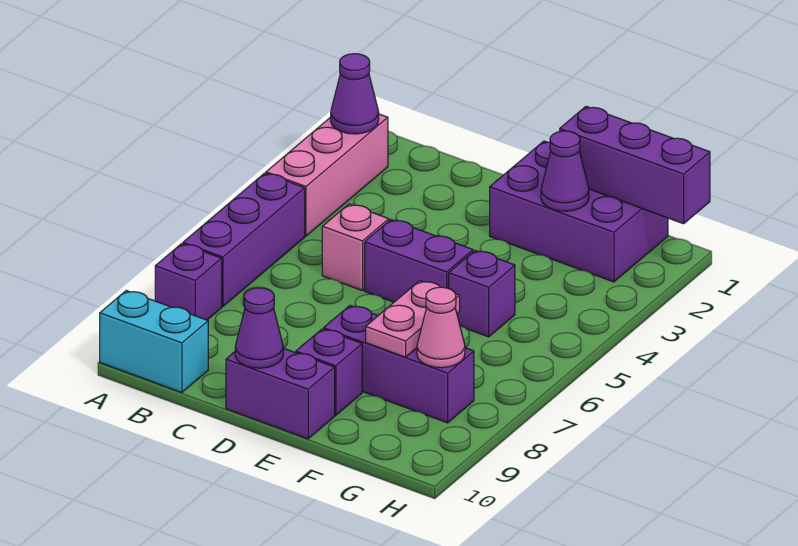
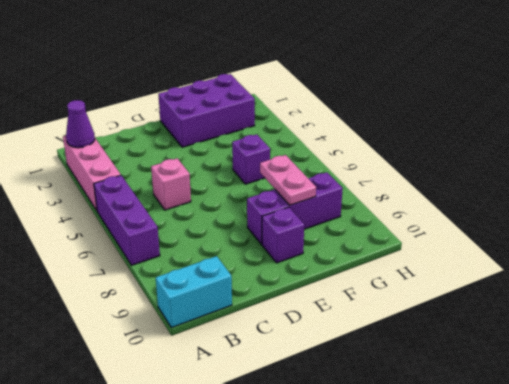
none -> purple brick A8 level 1
none -> purple brick D5:E5 level 1
none -> purple brick D10:E10 level 1

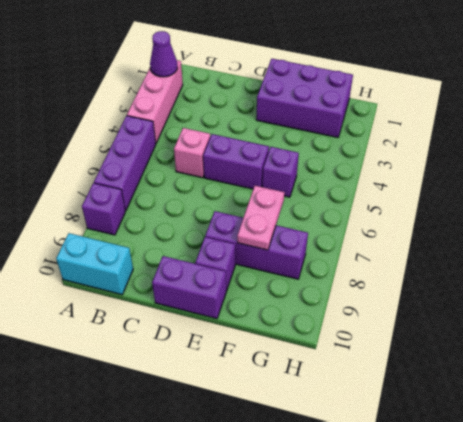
none -> purple cone D10 level 2
none -> purple brick F1:H1 level 2
none -> purple cone F2 level 2

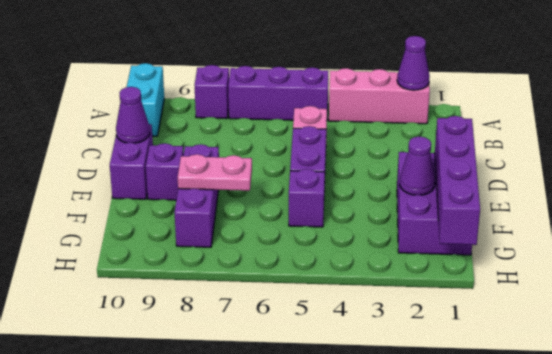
purple brick E1:H1 level 2 -> purple brick F1:H1 level 2
none -> pink cone G8 level 2

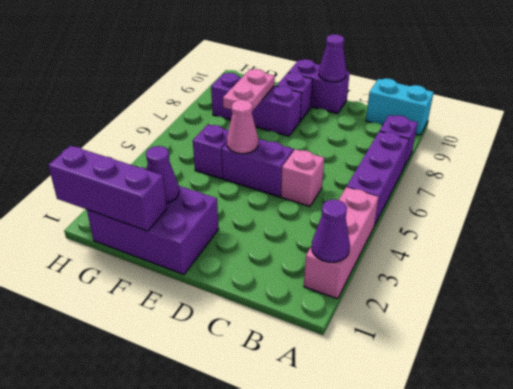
pink cone E5 level 2 -> pink cone G8 level 2

